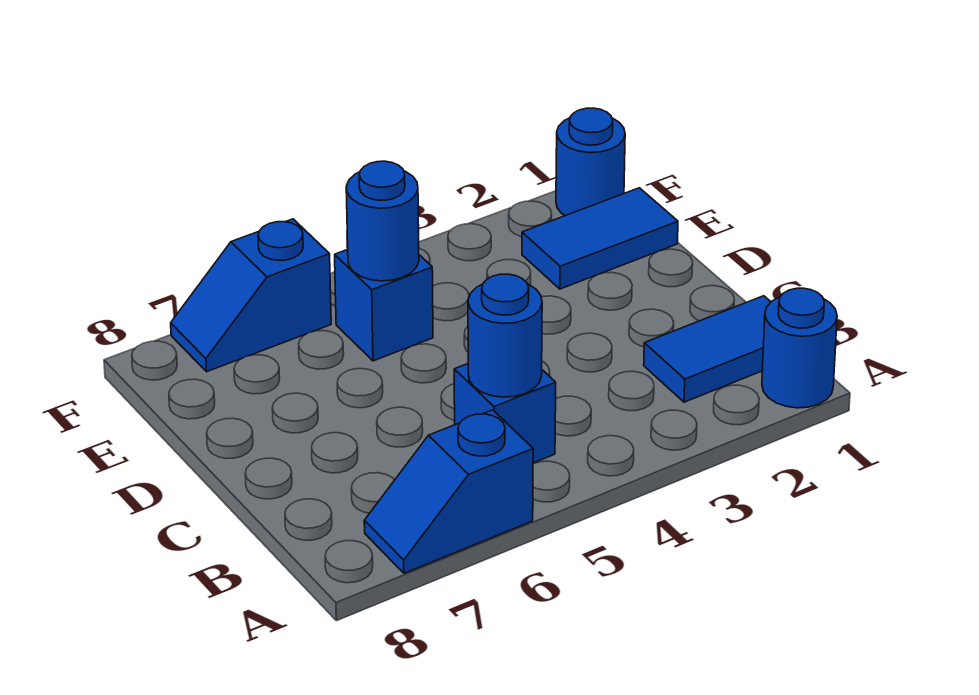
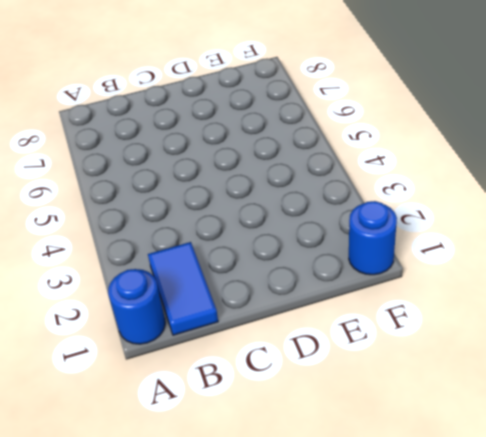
none -> blue slope A6:A7 level 1 top 6
none -> blue brick B5 level 1

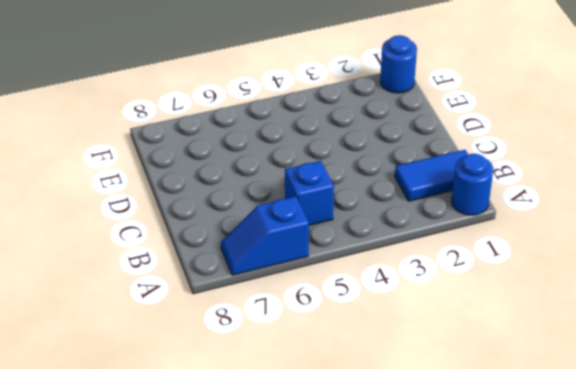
none -> blue tile E1:E2 level 1
none -> blue brick E5 level 1

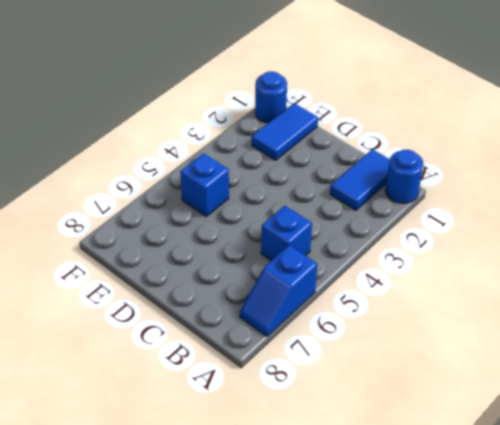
none -> blue slope F6:F7 level 1 top 6
none -> blue round brick B5 level 2

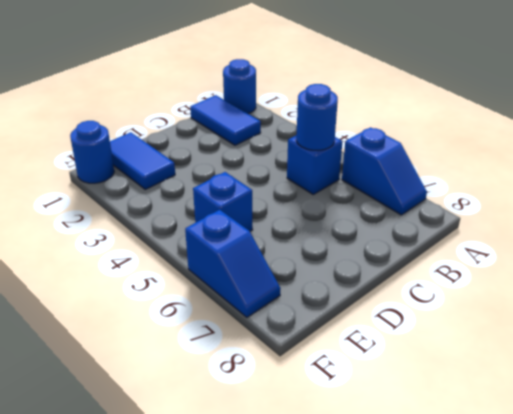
none -> blue round brick E5 level 2

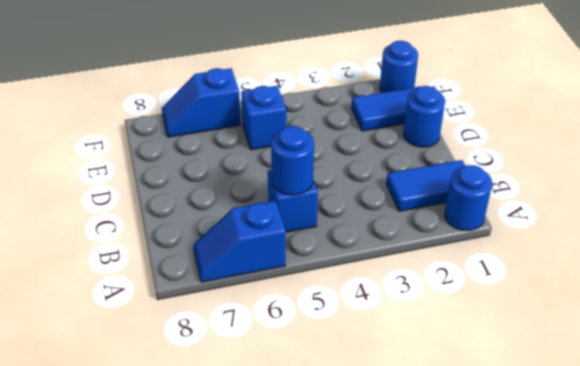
blue round brick D1 level 1 -> blue round brick E5 level 2

